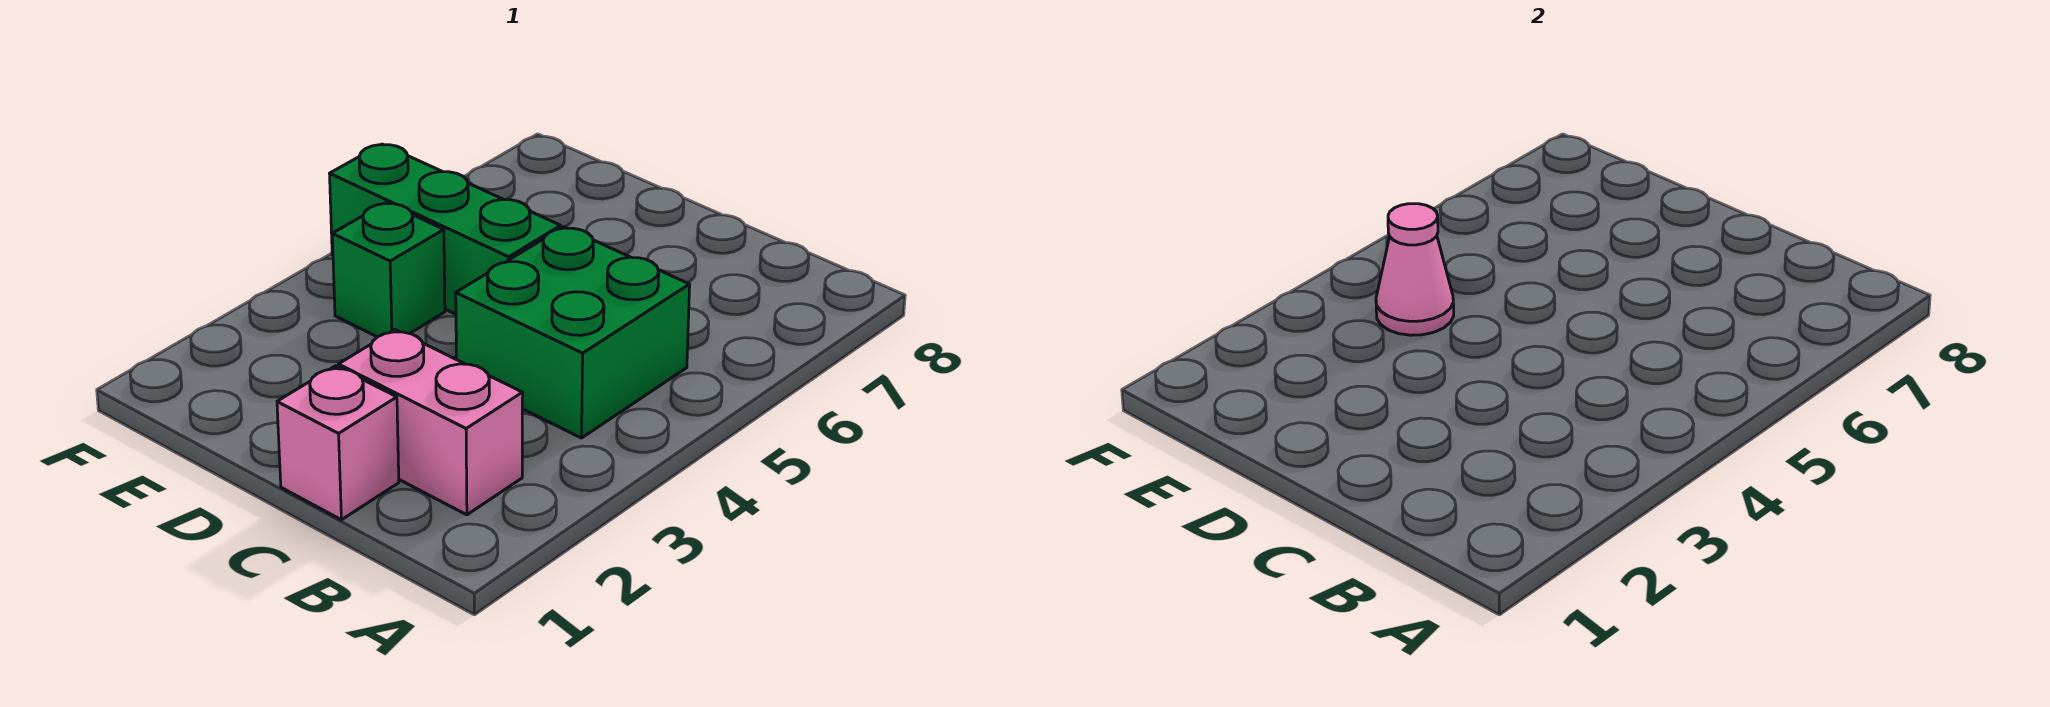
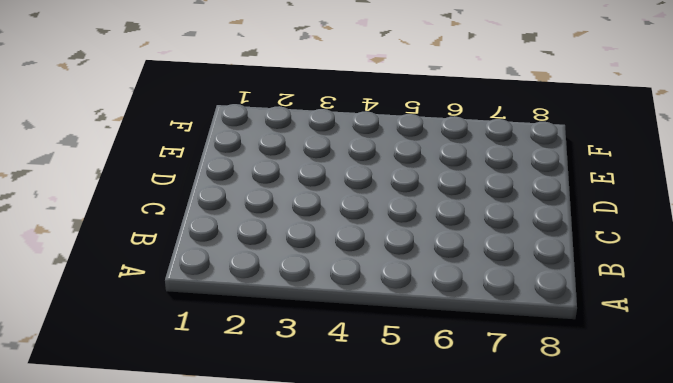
none -> pink brick B2:C2 level 1
none -> green brick B4:C5 level 1

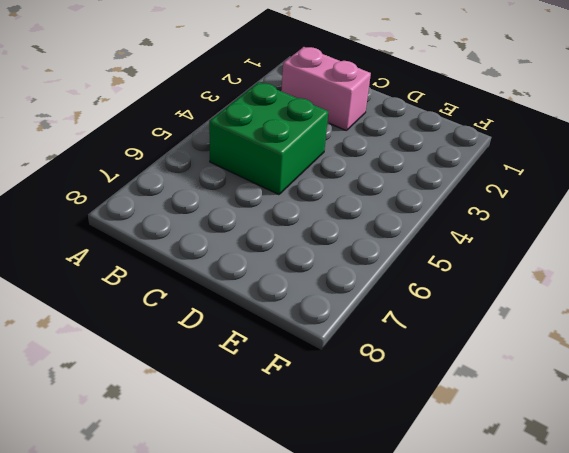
none -> pink brick C1 level 1
none -> green brick D5:F5 level 1

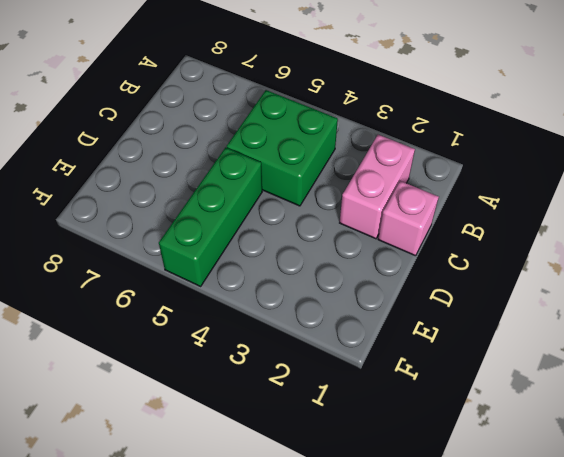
none -> green brick E4 level 1
none -> pink cone E4 level 2

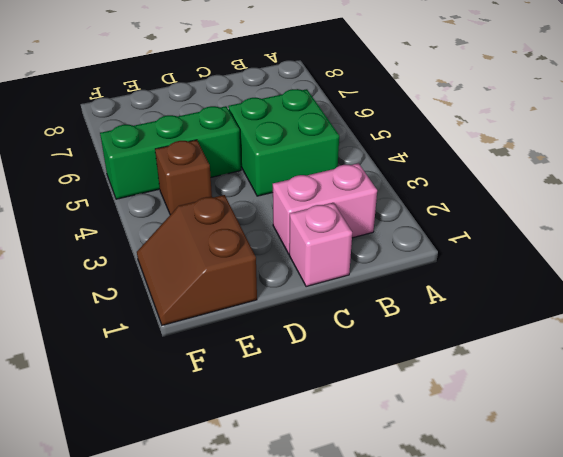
brown slope E1:F2 level 1 top E -> none
brown brick E4 level 1 -> green brick E4 level 1
none -> pink cone E4 level 2

